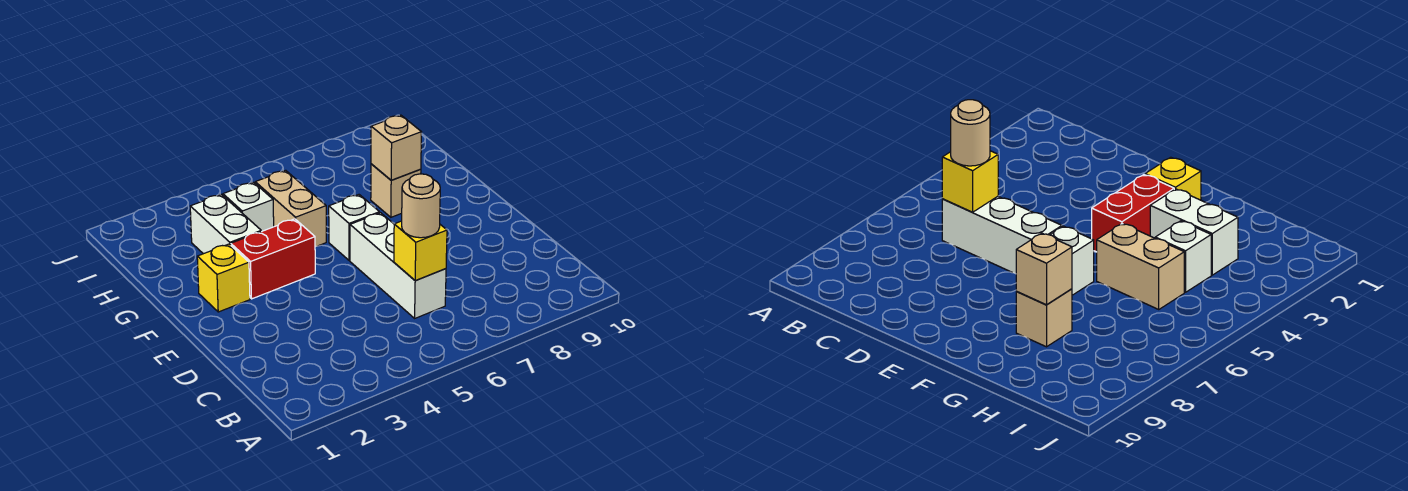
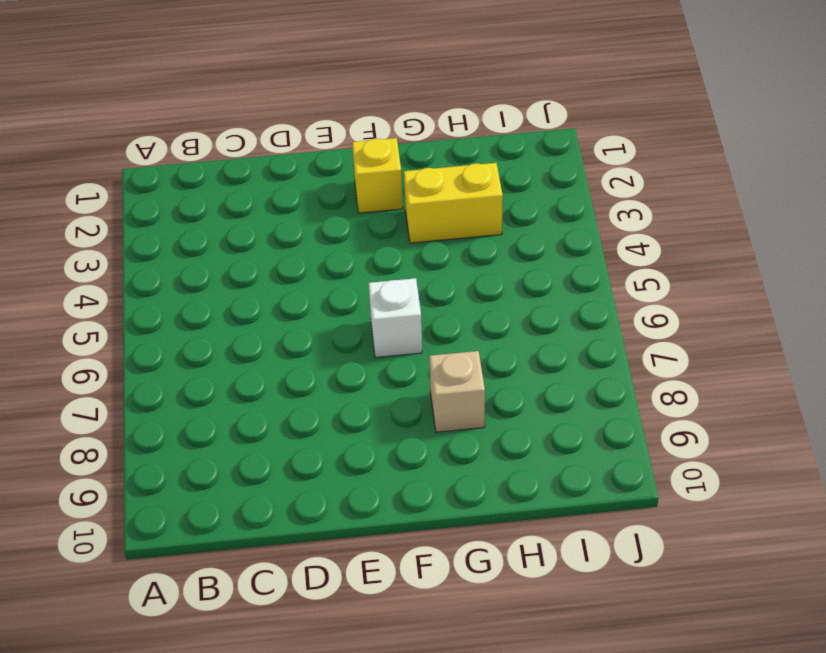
yellow brick G3:H3 level 1 -> white brick G3:H3 level 1
none -> white brick C6:E6 level 1
none -> red brick F3:F4 level 1

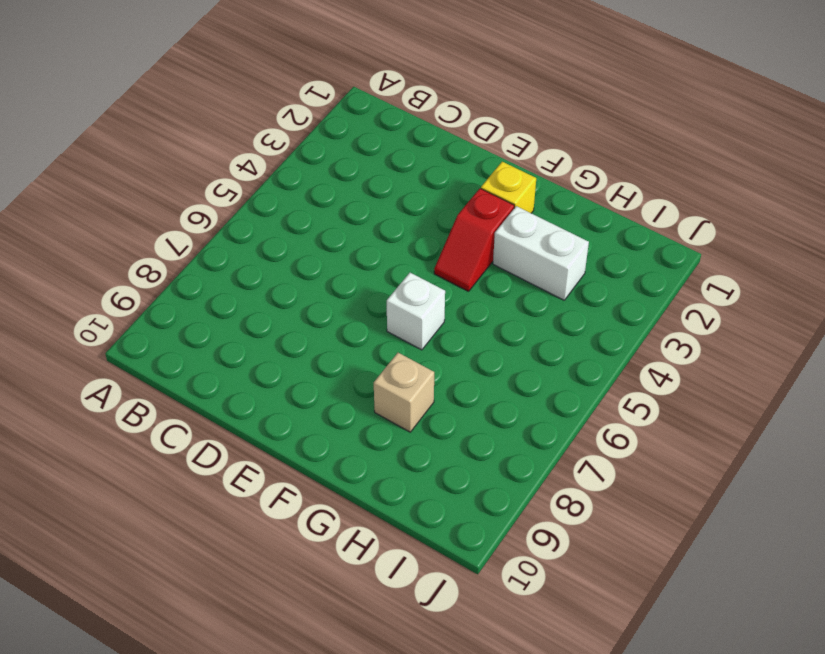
red slope F3:F4 level 1 top 3 -> red brick F3:F4 level 1
none -> white brick C6:E6 level 1
none -> tan brick G5:H5 level 1

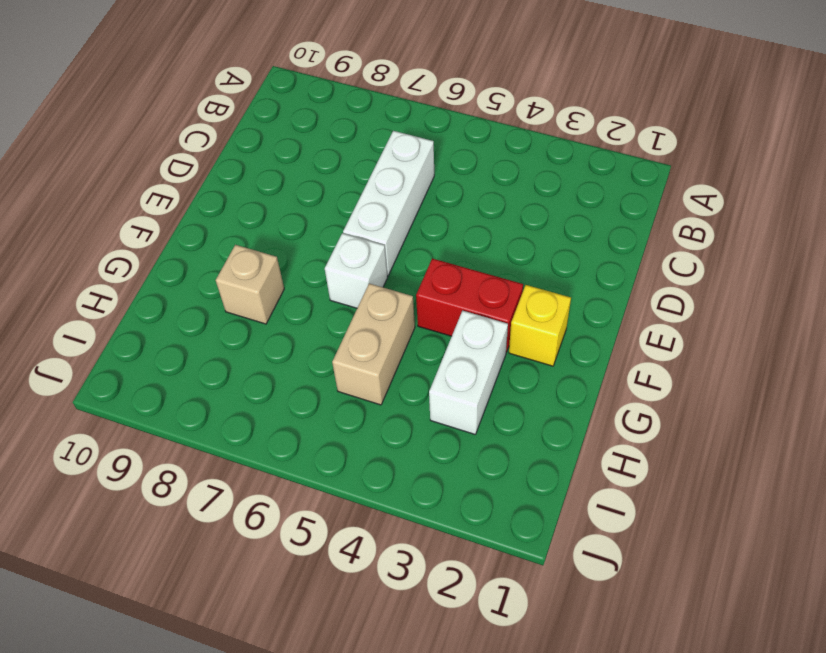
none -> white brick H4 level 1
none -> yellow brick C6 level 2

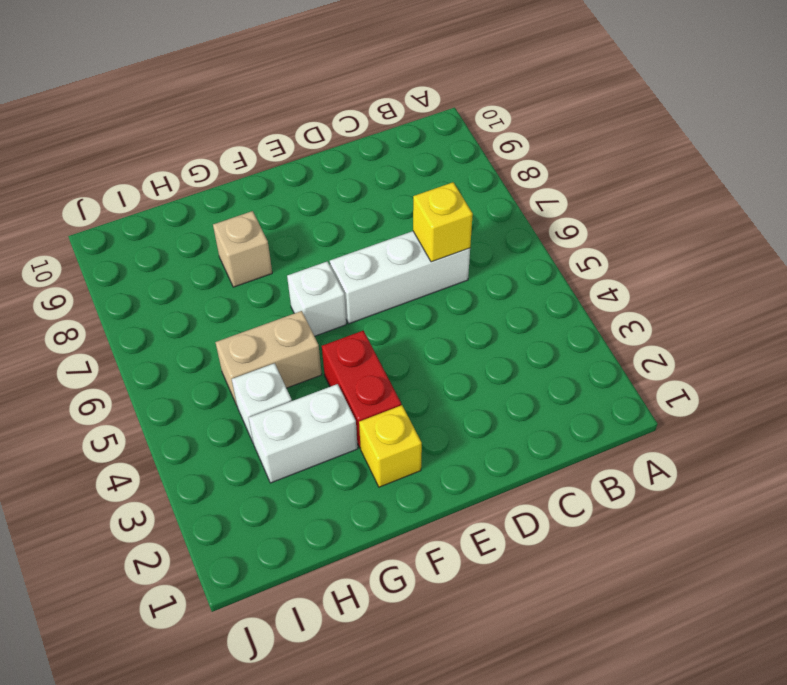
none -> tan brick G8 level 2
none -> tan round brick C6 level 3

